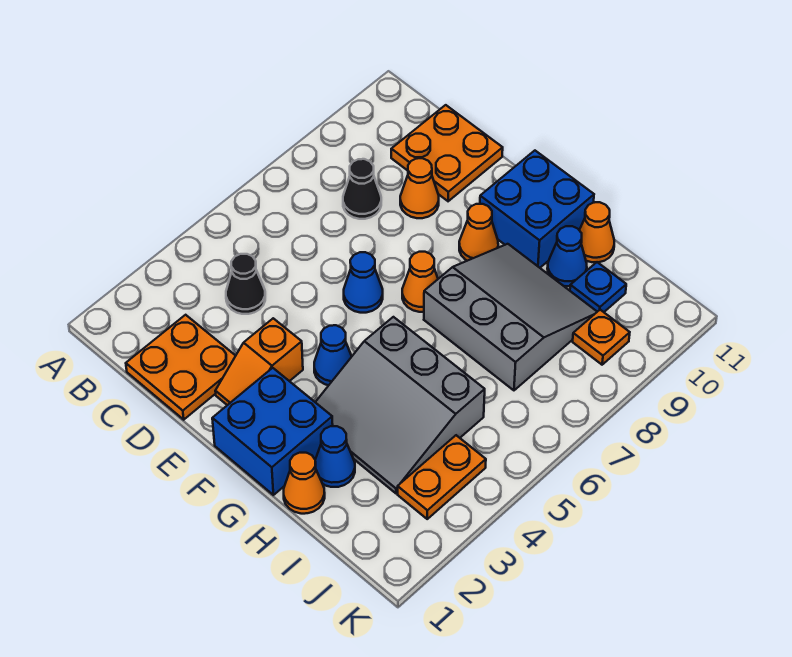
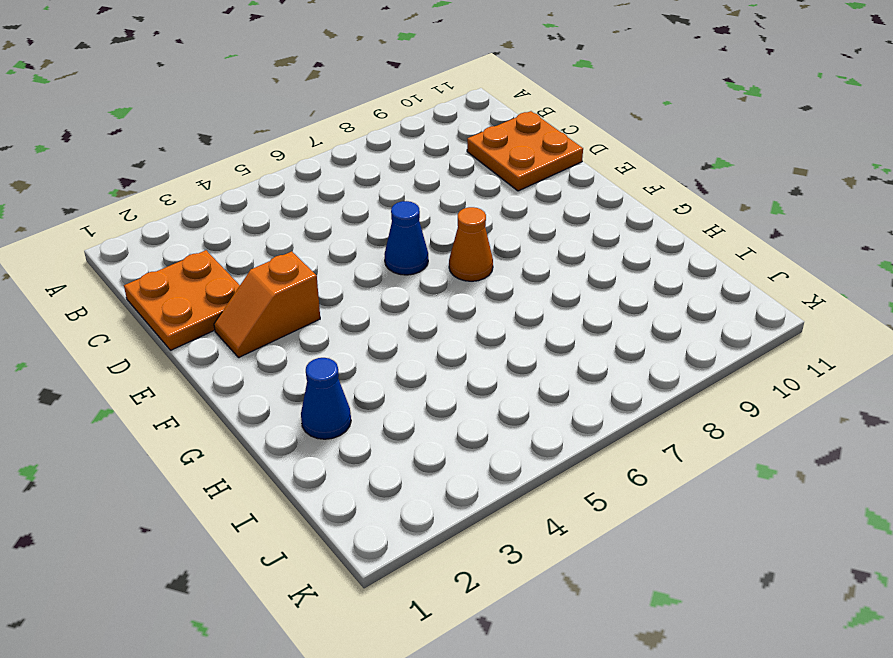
none -> black cone C4 level 1
none -> black cone C8 level 1
none -> orange cone D9 level 1

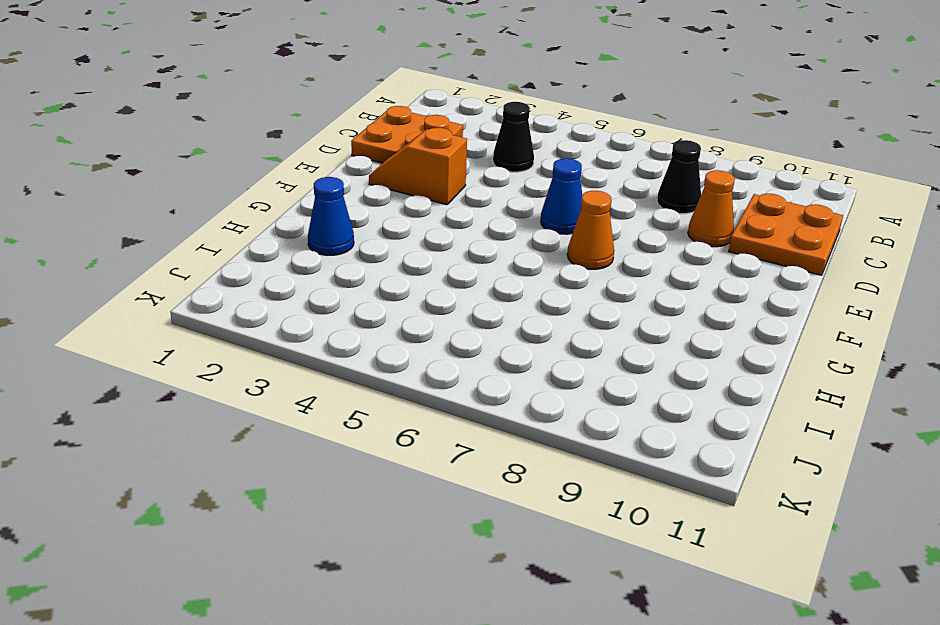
none -> blue brick F1:G2 level 1
none -> blue cone F4 level 1
none -> orange cone F9 level 1

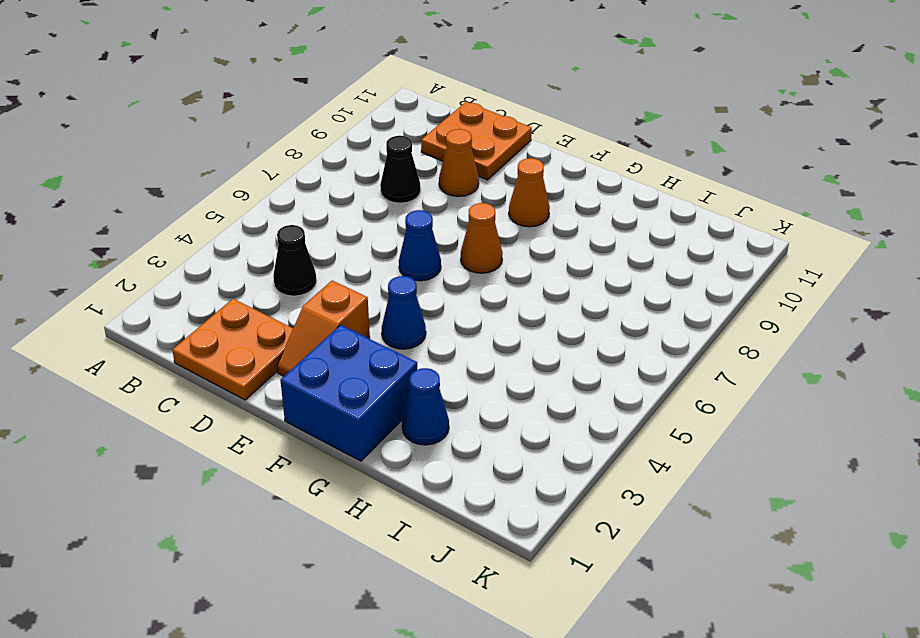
none -> blue brick F10:G11 level 1
none -> grey slope G3:I5 level 1 top 5
none -> grey slope G7:I9 level 1 top 7

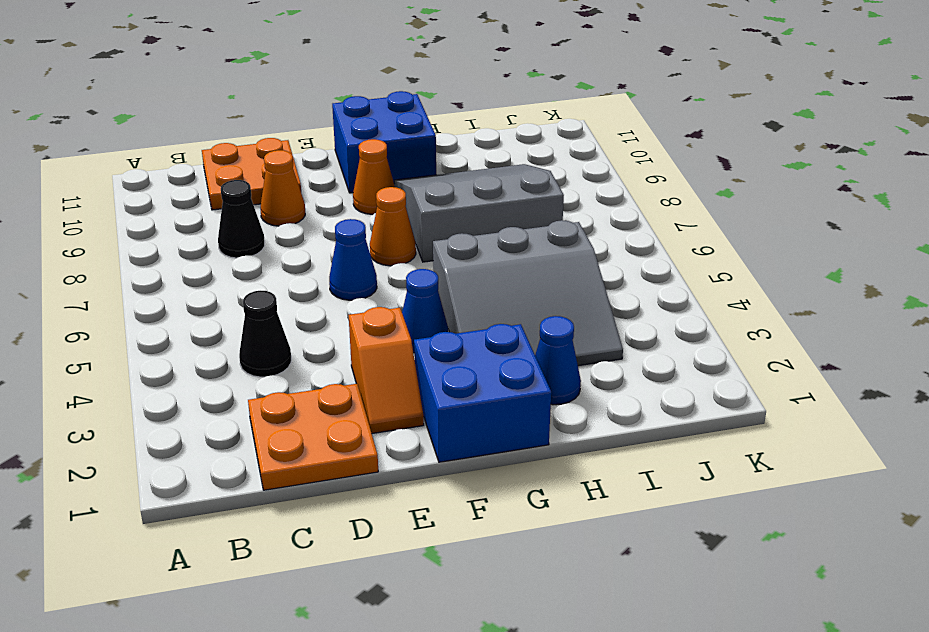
none -> orange cone H1 level 1
none -> blue cone H10 level 1
none -> orange cone H11 level 1

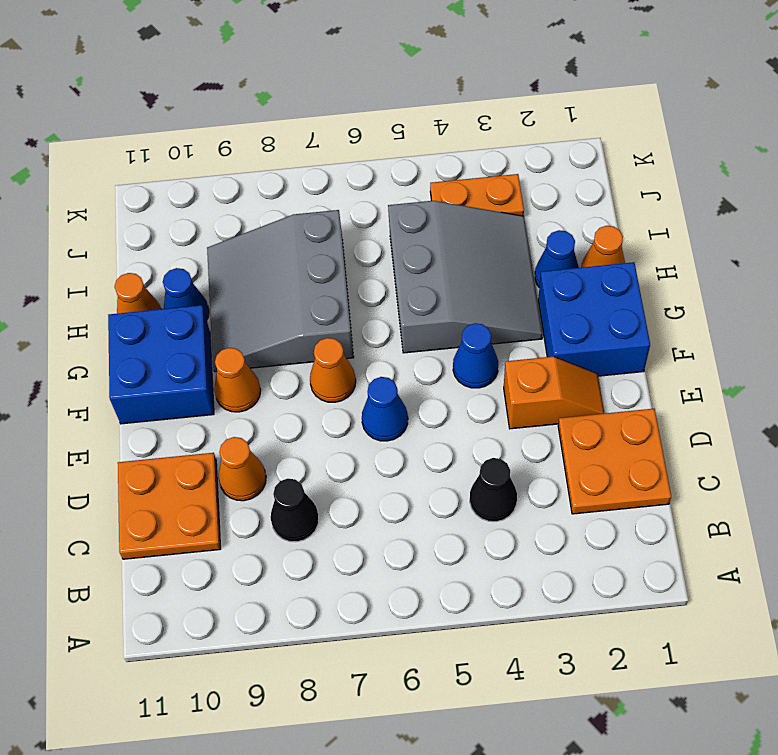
none -> blue plate I10 level 1
none -> orange plate J9 level 1

